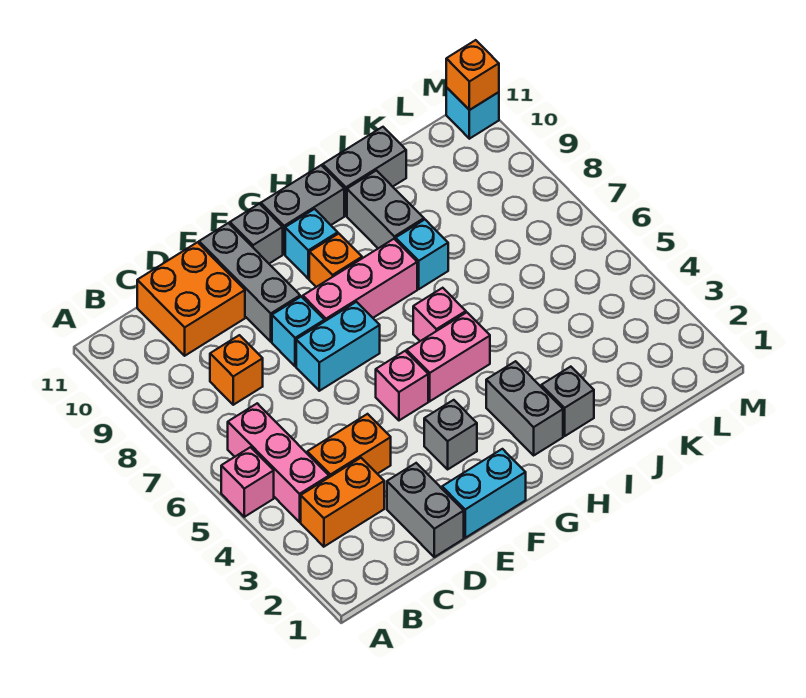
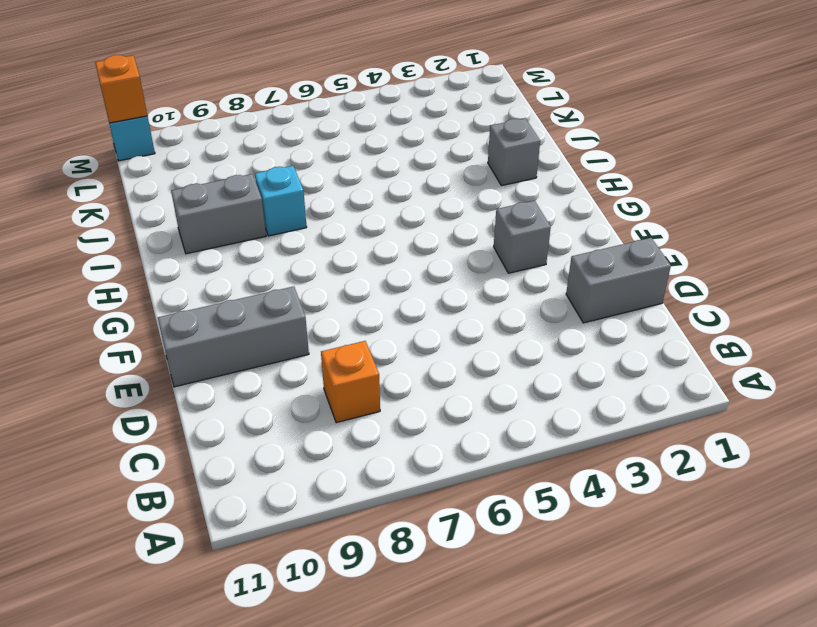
none -> pink brick A5 level 1
none -> orange brick B3:C3 level 1
none -> pink brick B4:B6 level 1

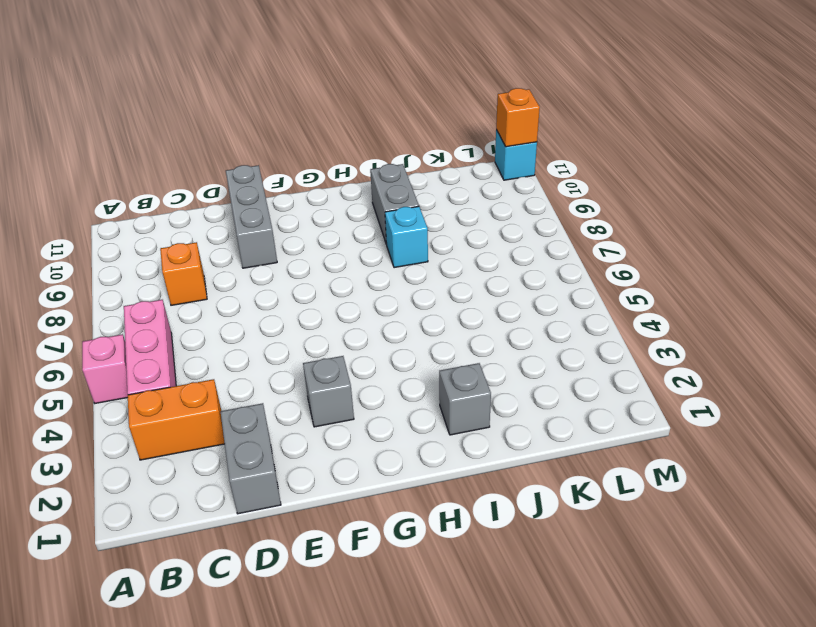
none -> orange brick C4:D4 level 1
none -> orange brick C10:D11 level 1
none -> cyan brick E1:F1 level 1

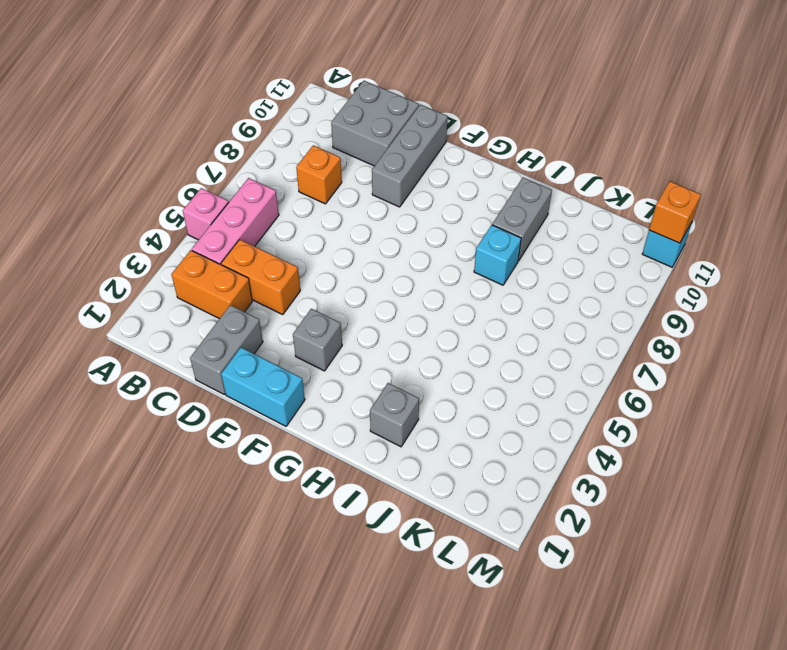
grey brick C10:D11 level 1 -> orange brick C10:D11 level 1
none -> cyan brick E7:F7 level 1
none -> cyan brick E8 level 1
none -> pink brick F5 level 1

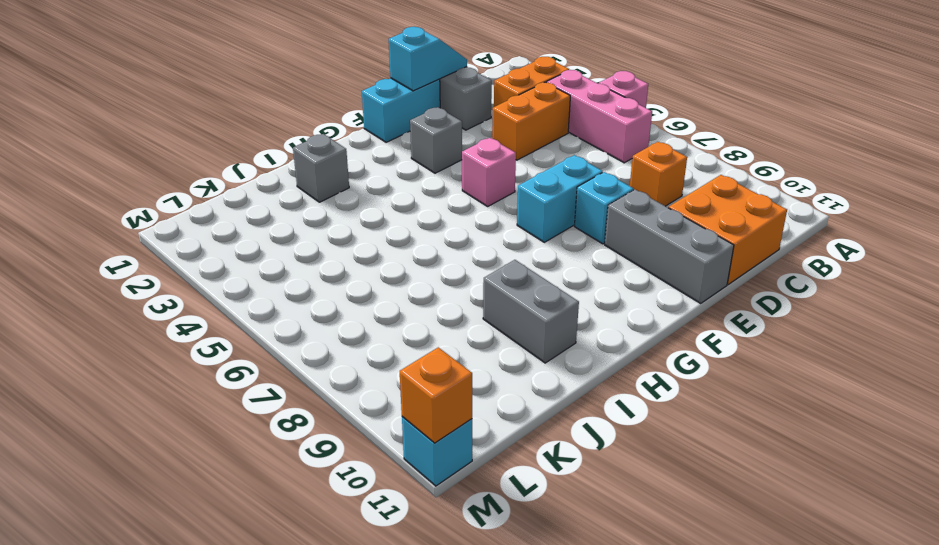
cyan slope D1:E1 level 2 top E -> none
none -> pink brick F8:H8 level 1
none -> grey brick F11 level 1
none -> pink brick G5:H5 level 1

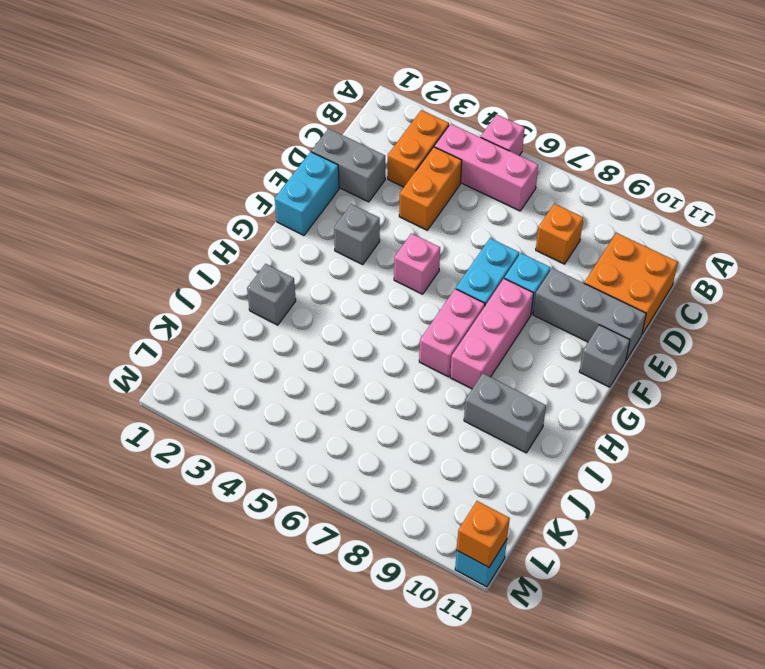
pink brick G7:H7 level 1 -> pink brick G5:H5 level 1
none -> orange brick G9 level 1
none -> cyan brick G10 level 1
none -> grey brick G11:H11 level 1

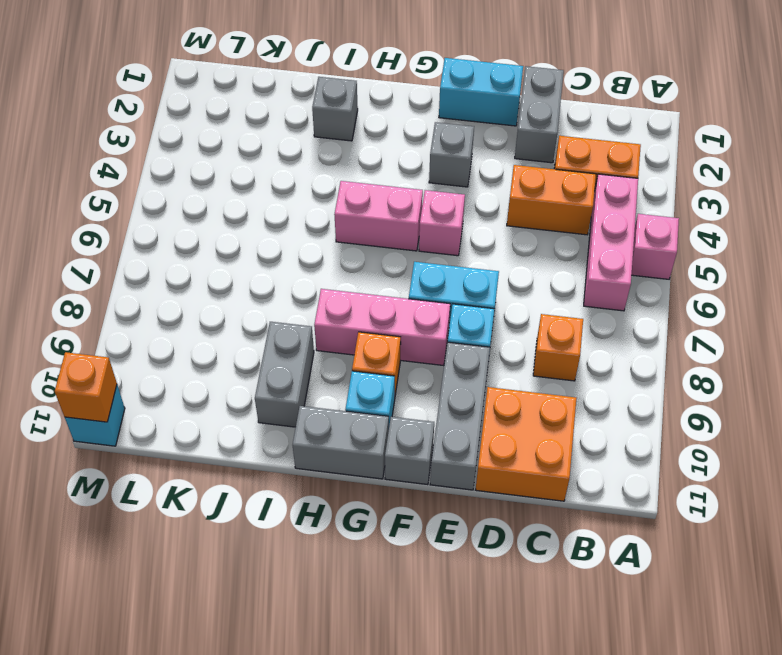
none -> grey brick H2:H3 level 1
none -> pink brick H6 level 1
none -> cyan brick I8 level 1

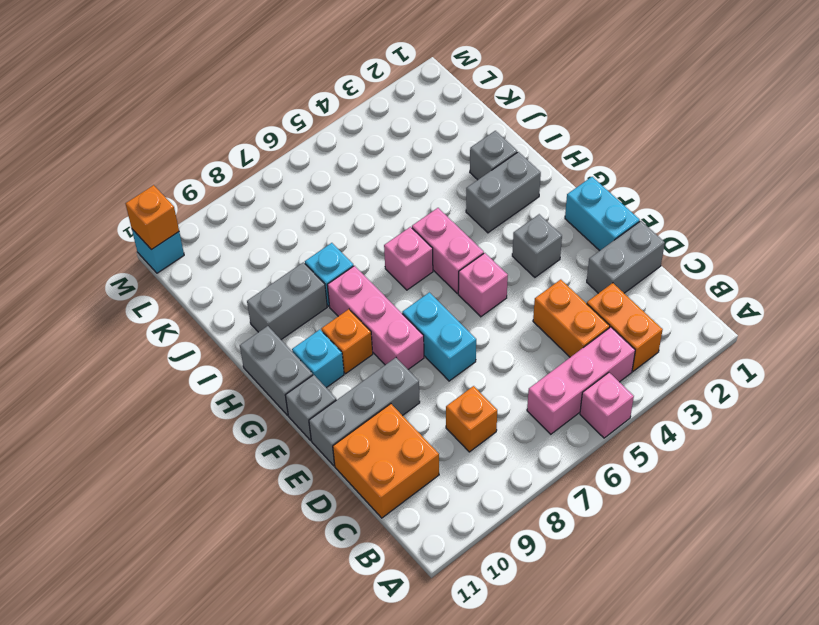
none -> cyan brick E8 level 1
none -> grey brick I11:J11 level 1

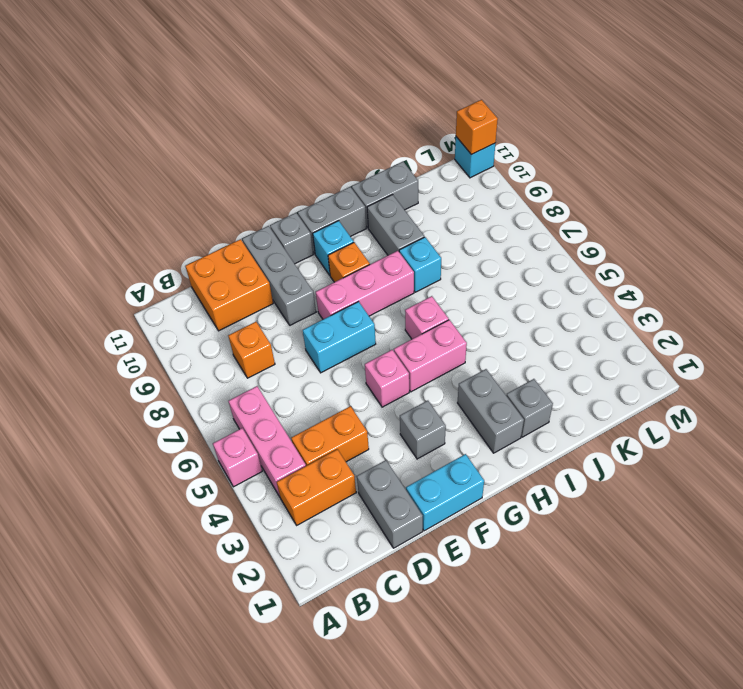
none -> cyan brick E8 level 1

